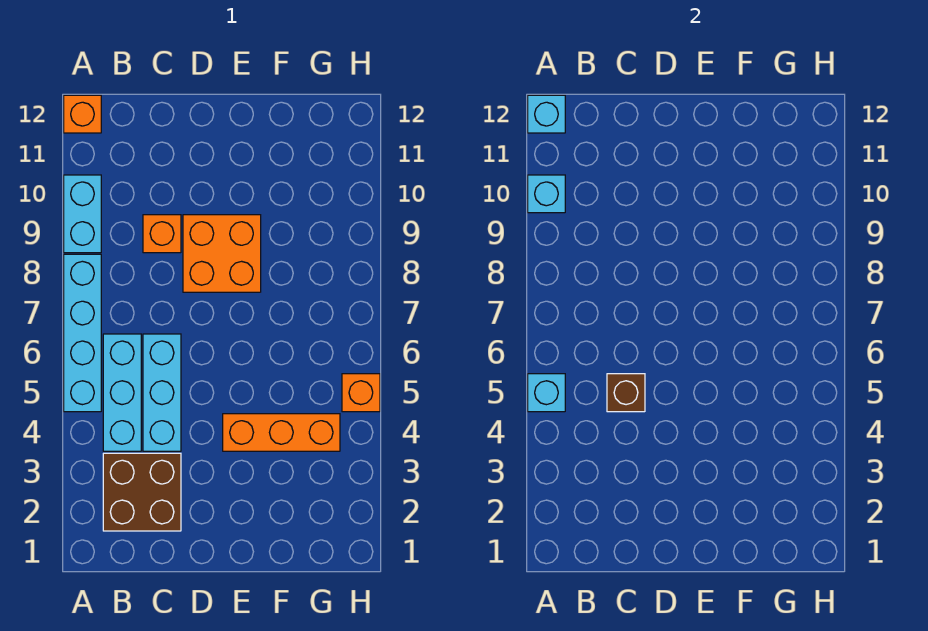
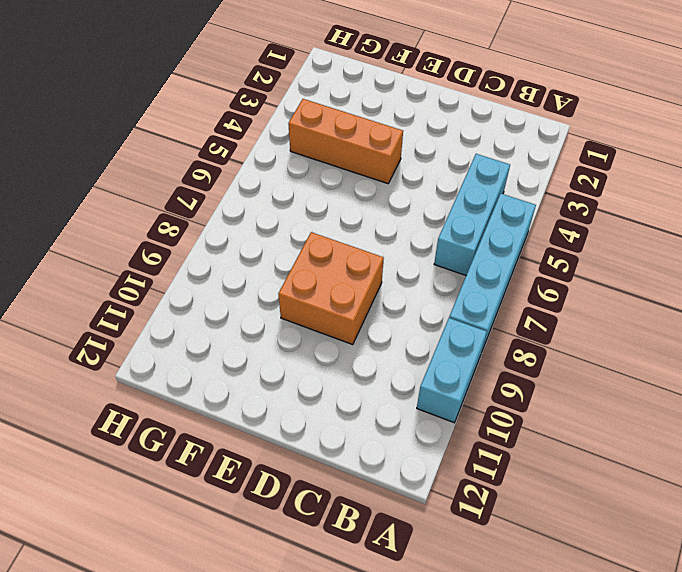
none -> orange brick A12 level 1
none -> brown brick B2:C3 level 1
none -> cyan brick C4:C6 level 1

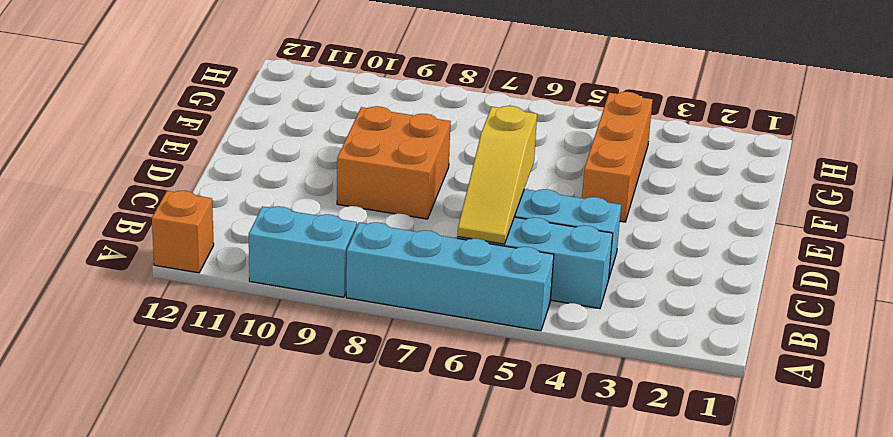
yellow slope B6:D6 level 2 top D -> none
none -> brown brick B2:C3 level 1
none -> orange brick C9 level 1
none -> orange brick H5 level 1

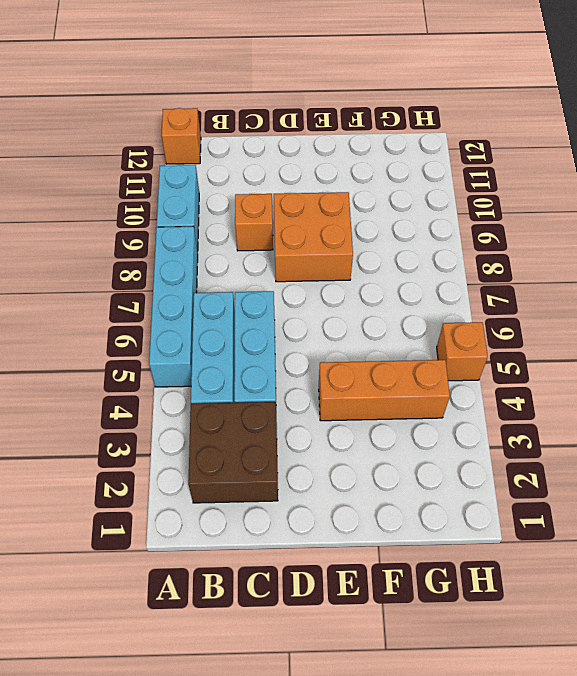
none -> cyan brick A5 level 2
none -> cyan brick A10 level 2
none -> cyan brick A12 level 2

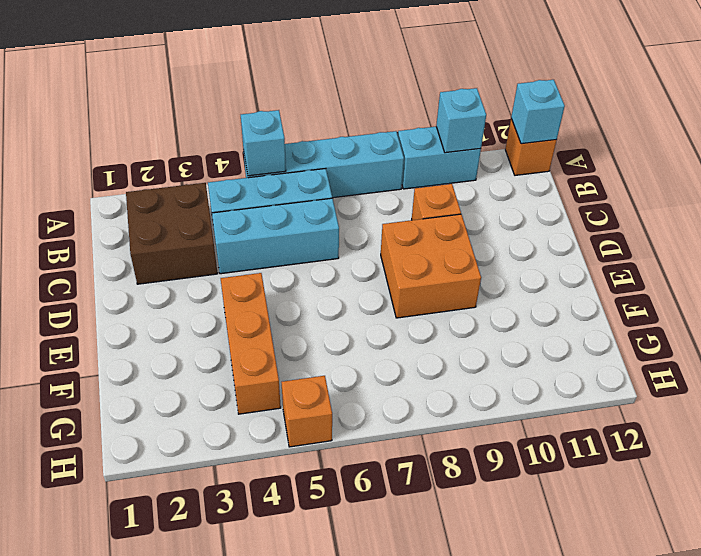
none -> brown brick C5 level 2

